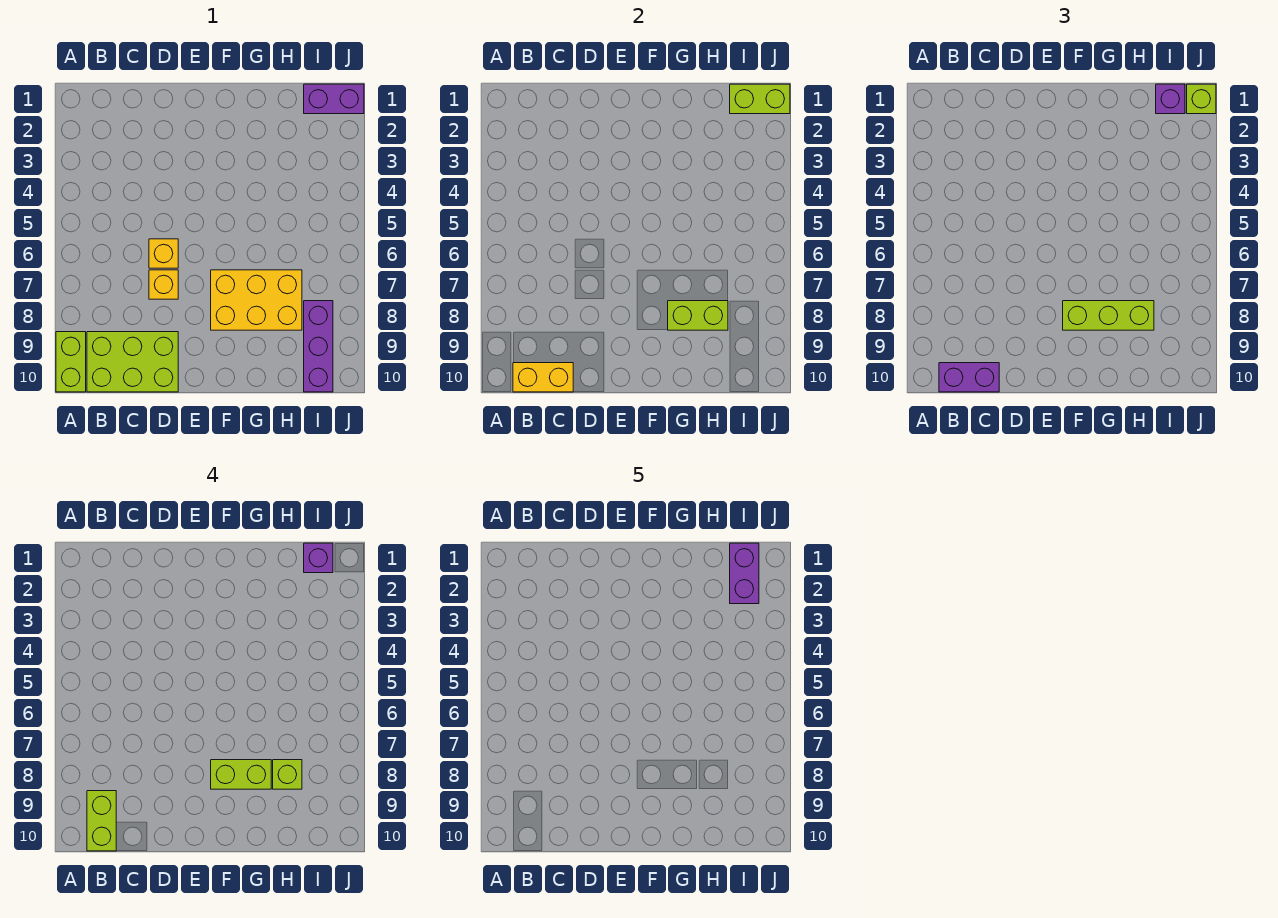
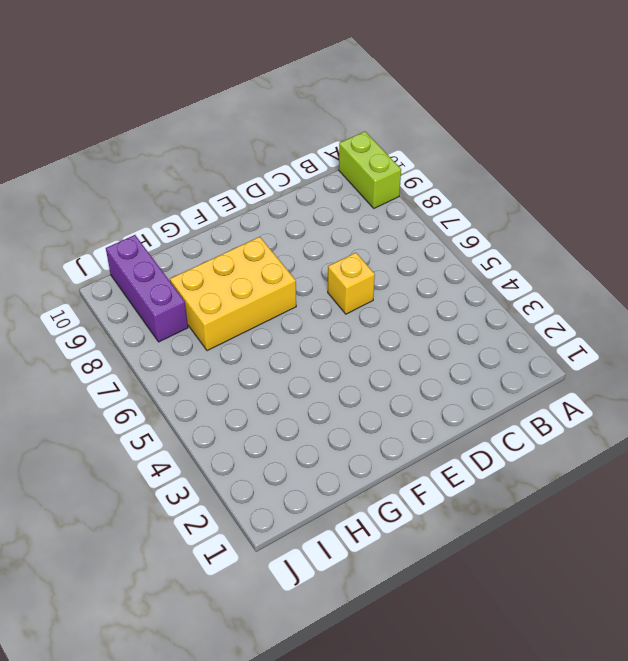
none -> lime brick B9:D10 level 1
none -> yellow brick D7 level 1
none -> purple brick I1:J1 level 1

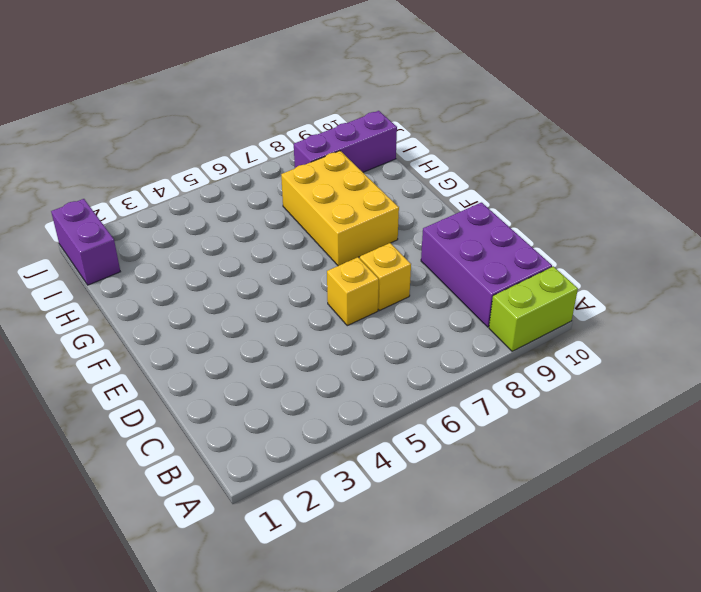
purple brick B9:D10 level 1 -> lime brick B9:D10 level 1
none -> yellow brick B10:C10 level 2
none -> lime brick G8:H8 level 2
none -> lime brick I1:J1 level 2

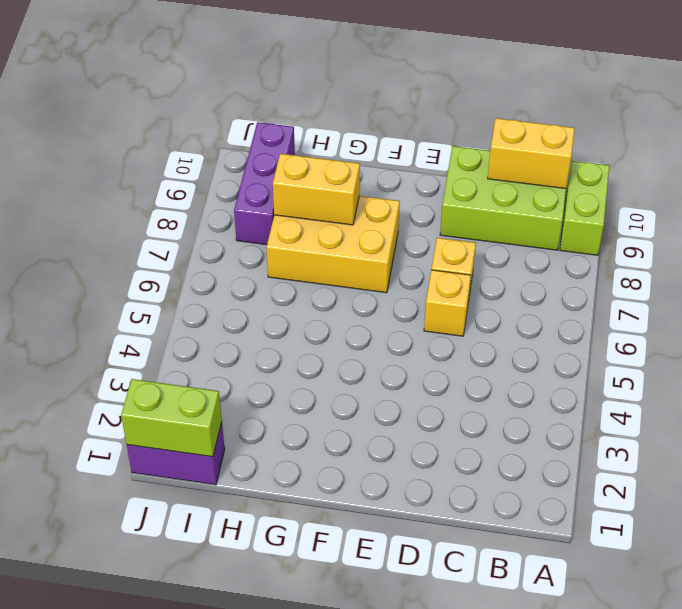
yellow brick G8:H8 level 2 -> lime brick G8:H8 level 2
none -> purple brick B10:C10 level 3
none -> lime brick F8:H8 level 3
none -> purple brick I1 level 3

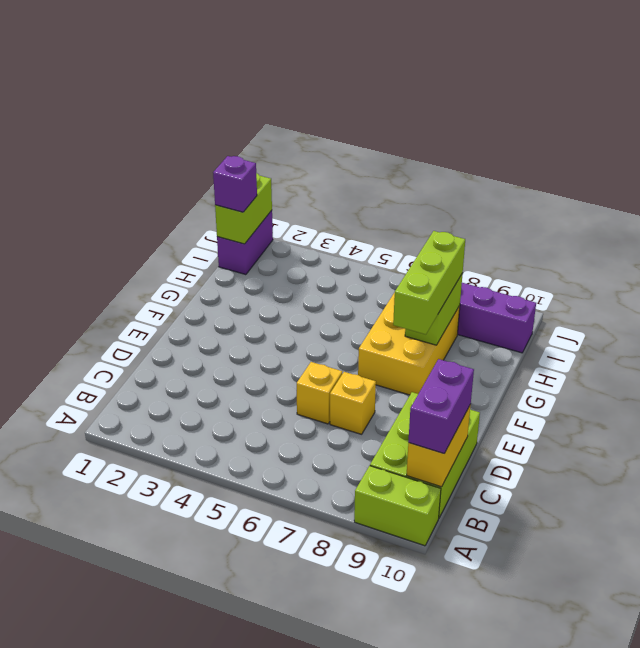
none -> lime brick J1 level 3
none -> lime brick B9:B10 level 4
none -> lime brick F8:G8 level 4

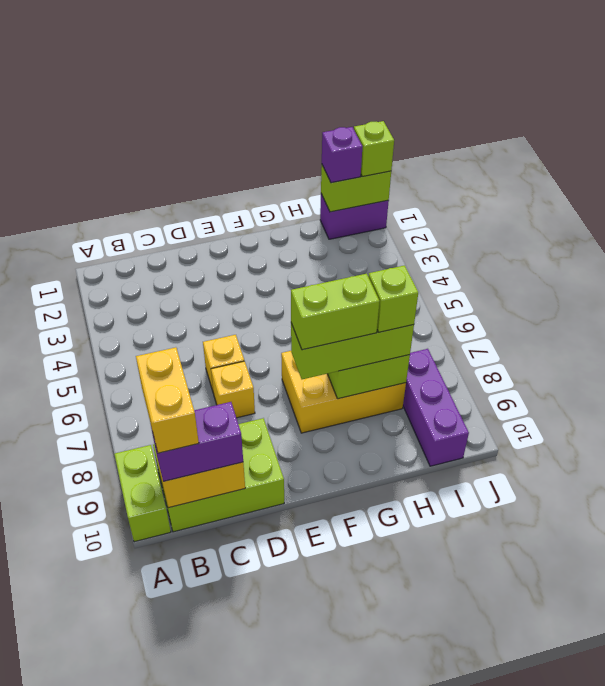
yellow brick B9:B10 level 4 -> lime brick B9:B10 level 4
none -> purple brick I1 level 4
none -> purple brick I1:I2 level 5

